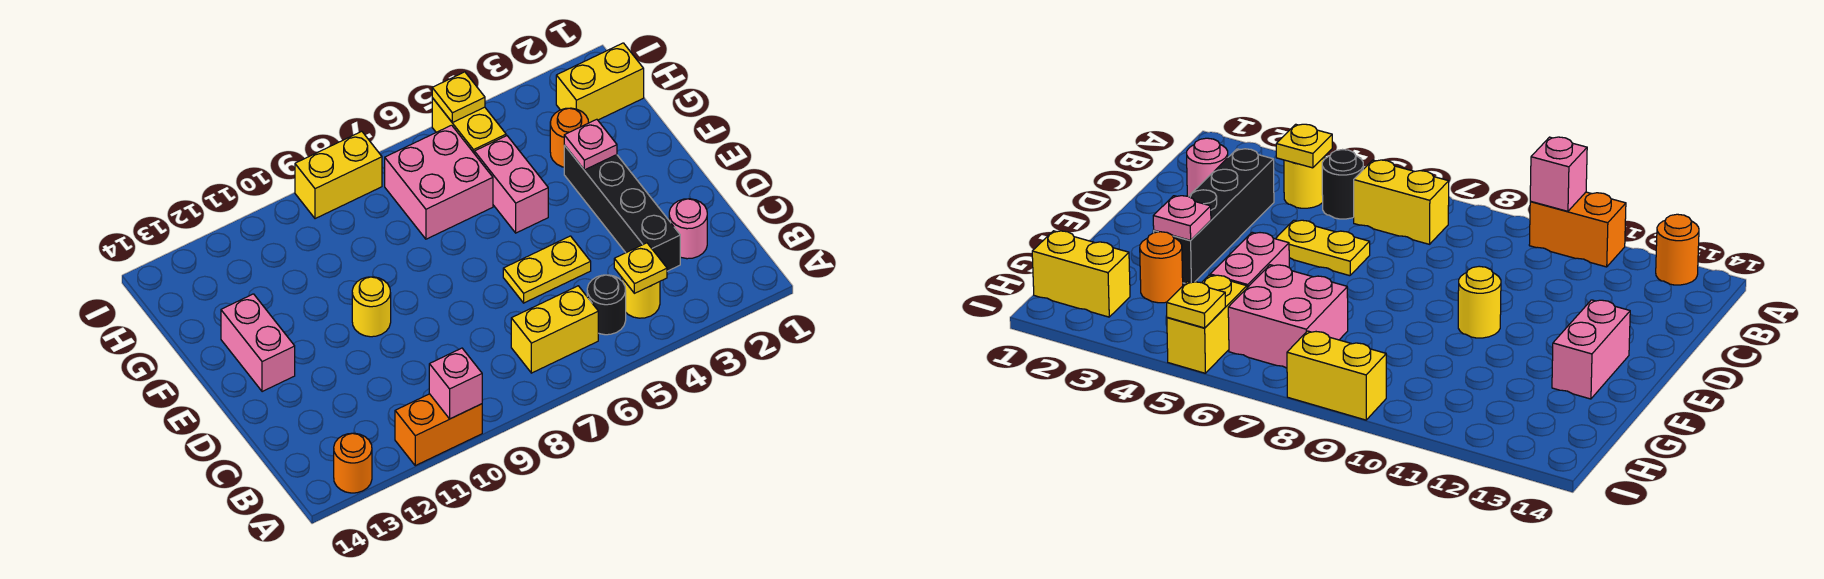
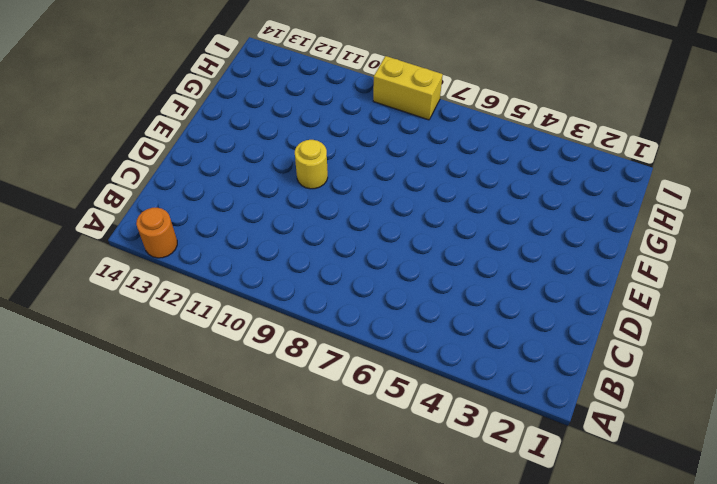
none -> orange brick A10:A11 level 1
none -> yellow round brick B4 level 1
none -> black round brick B5 level 1

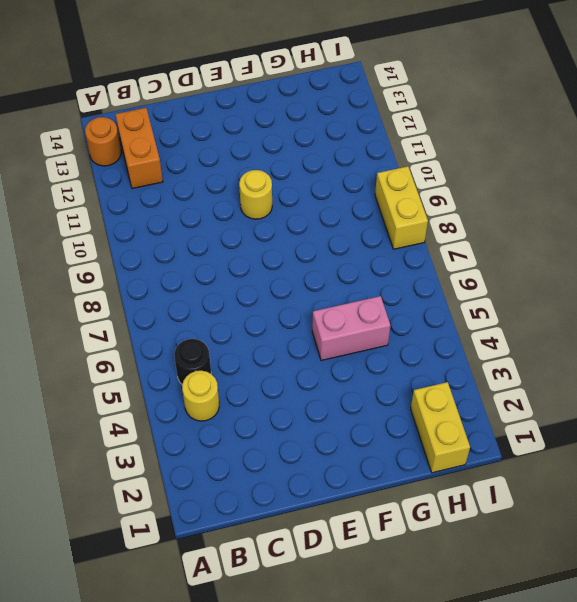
orange brick B12:B13 level 1 -> orange brick A10:A11 level 1
none -> yellow brick B6:B7 level 1
none -> pink round brick C2 level 1
none -> black brick C3:F3 level 1

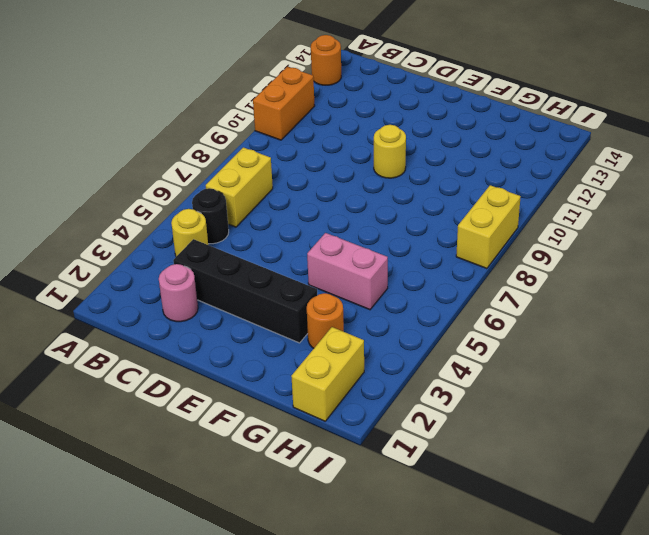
none -> yellow plate D5:D6 level 1
none -> pink brick E13:F13 level 1
none -> pink brick G6:H7 level 1

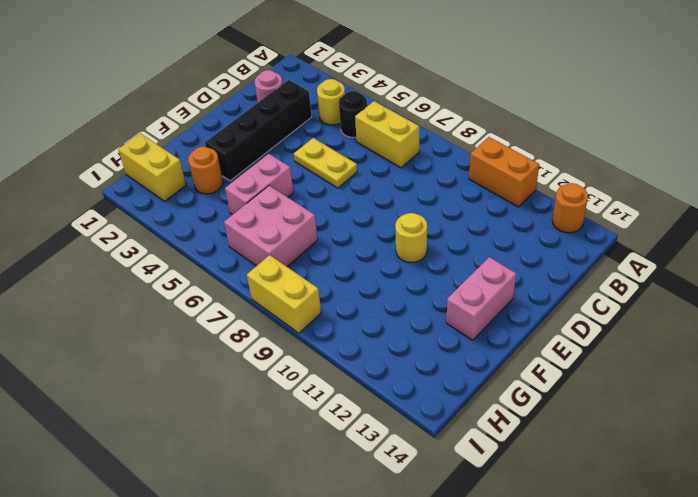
none -> yellow brick H5:I5 level 1
none -> pink brick A10 level 2
none -> yellow plate B4 level 2

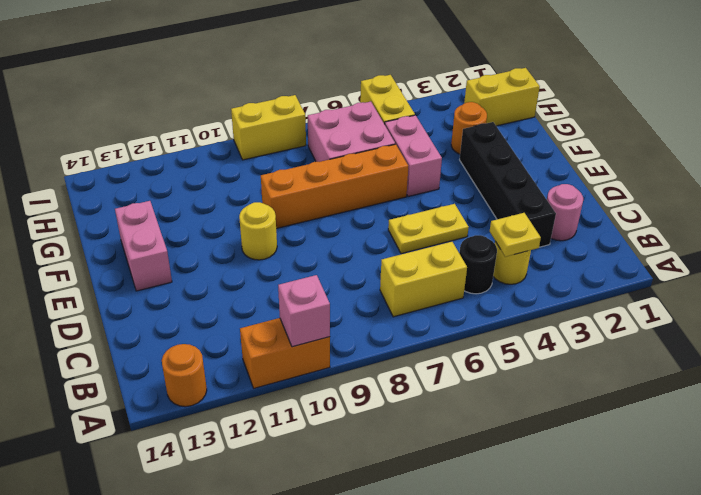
orange brick F6:F9 level 1 -> none
none -> pink plate F3 level 2
none -> yellow plate I5 level 2

